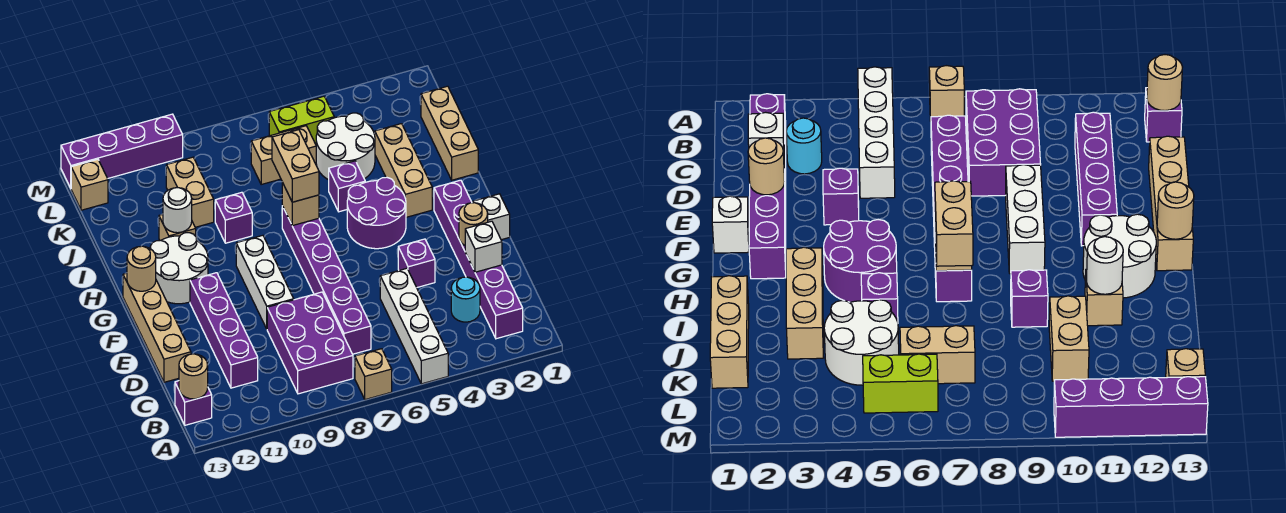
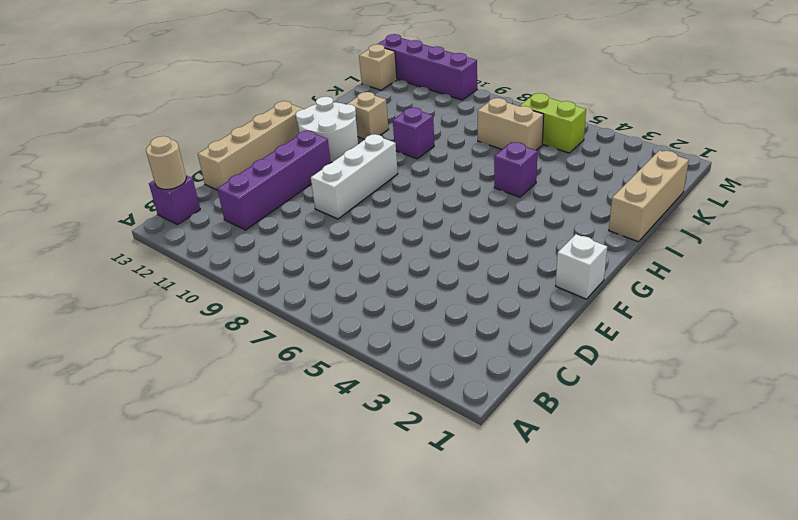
none -> white brick A5:D5 level 1
none -> tan brick A7 level 1
none -> purple brick B2:G2 level 1
none -> purple brick B8:D9 level 1

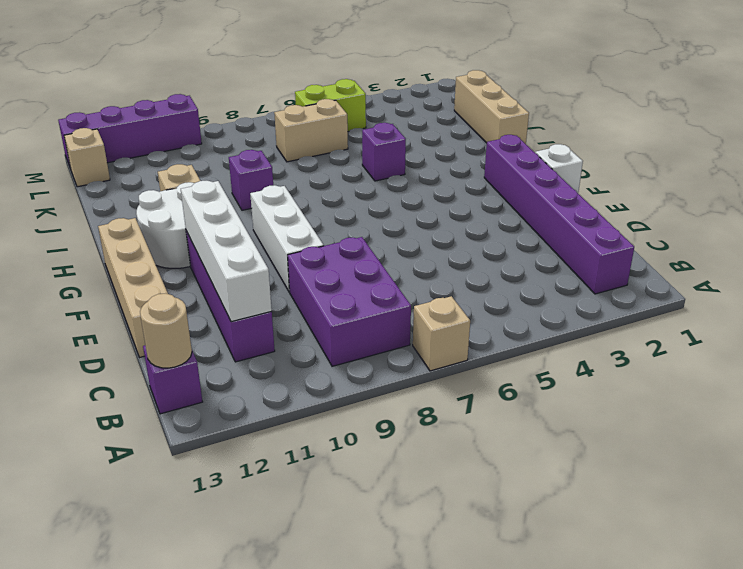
white brick C11:F11 level 2 -> white brick A5:D5 level 1
none -> cyan round brick C3 level 1
none -> purple brick C7:H7 level 1
none -> purple brick E4 level 1
none -> purple round brick G4:H5 level 1

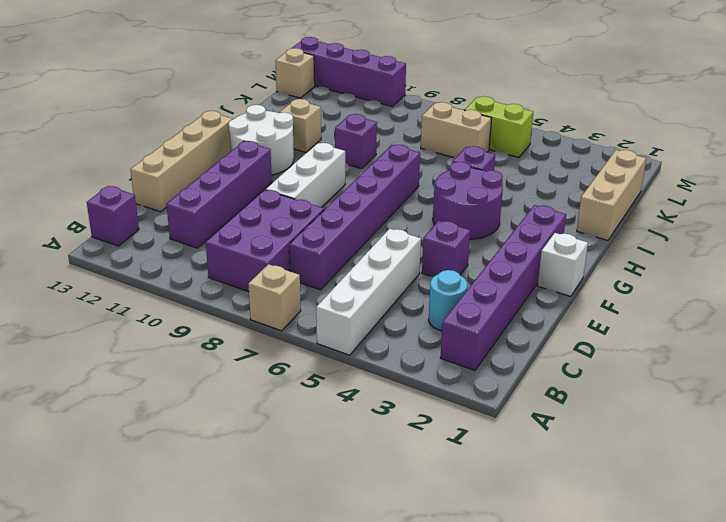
none -> tan brick H3:J3 level 1
none -> white round brick J4:K5 level 1
none -> tan brick J10:K10 level 1
none -> tan round brick B13 level 2

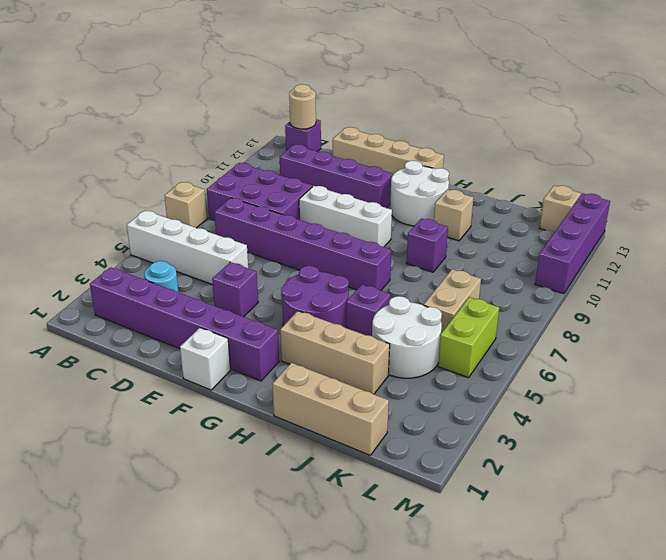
none -> tan brick J10:K10 level 1
none -> white brick D2 level 2
none -> tan round brick E2 level 2
none -> tan round brick G13 level 2

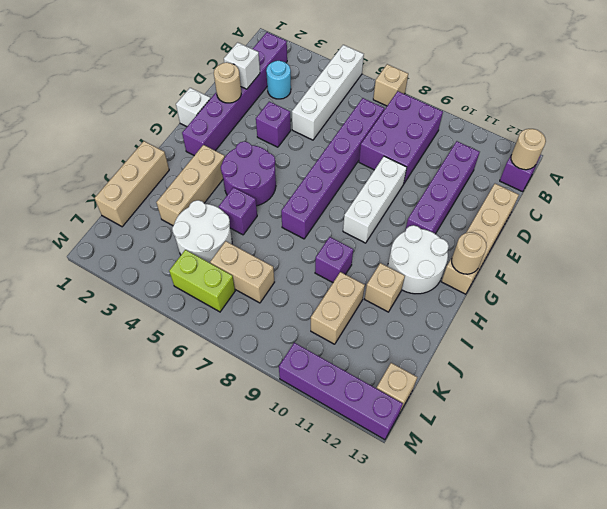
none -> tan brick H7 level 2
none -> white round brick I11 level 2
none -> tan brick H7:I7 level 3

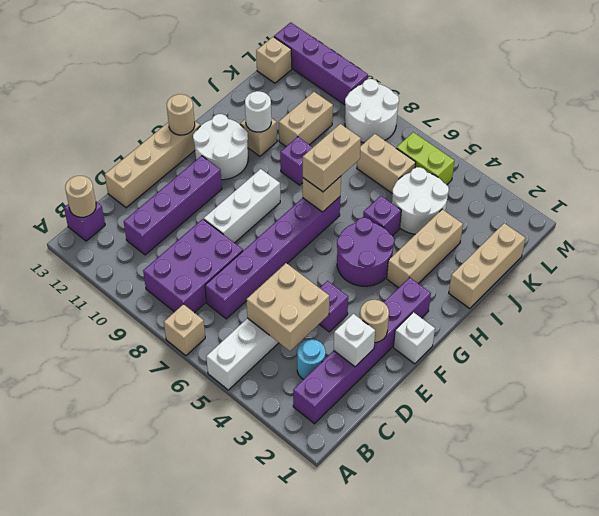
tan brick C4:D5 level 2 -> none
white round brick L8:M9 level 1 -> none

